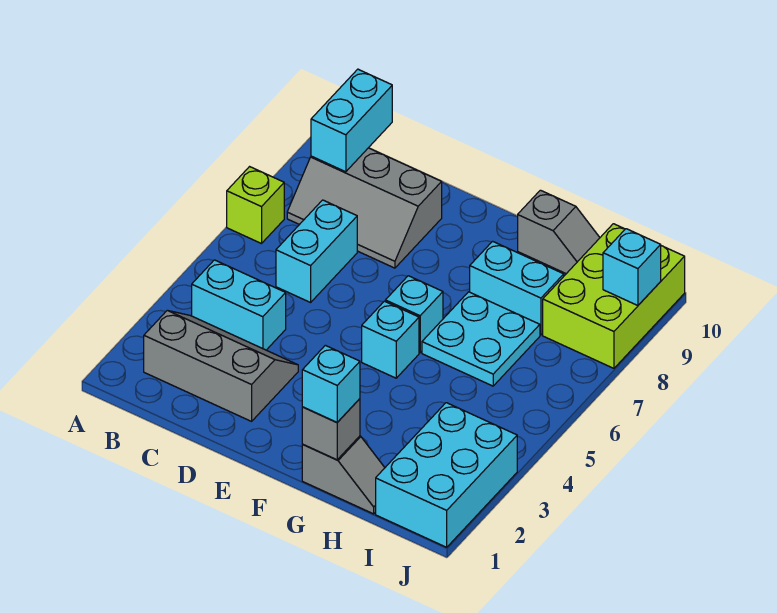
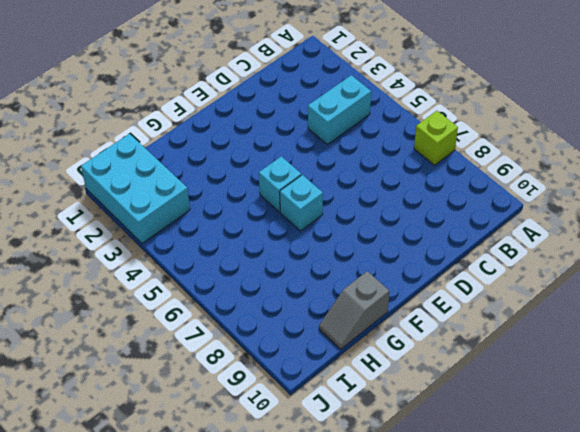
none -> grey slope B2:D3 level 1 top 2
none -> grey slope B8:D9 level 1 top 9
none -> cyan brick C6:C7 level 1

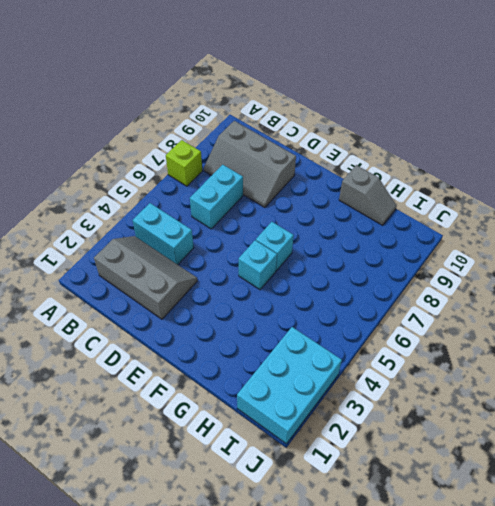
none -> grey slope G1:H1 level 1 top G
none -> cyan plate G6:H7 level 1
none -> cyan brick G8:H8 level 1

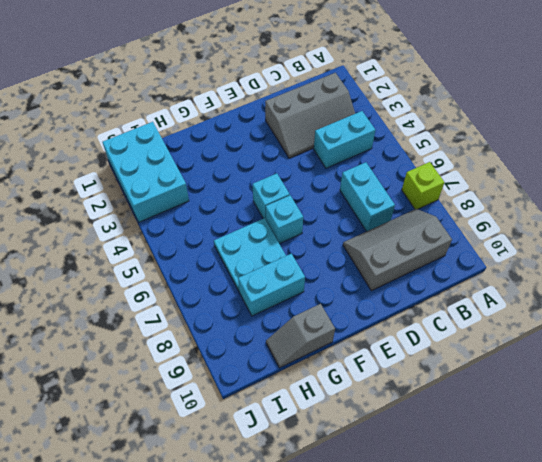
none -> grey slope G1:H1 level 1 top G
none -> lime brick I8:J10 level 1
none -> cyan brick B9:B10 level 2

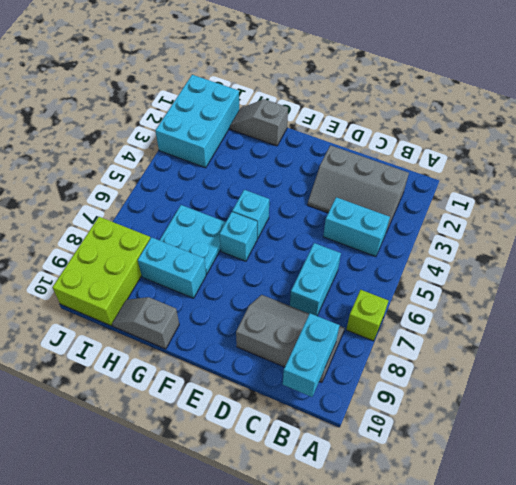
none -> grey brick G1 level 2
none -> cyan brick J9 level 2
none -> cyan brick G1 level 3

